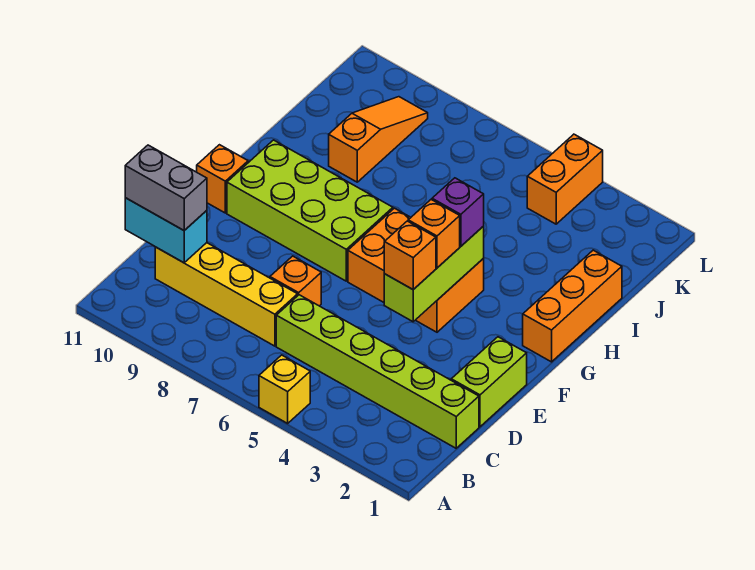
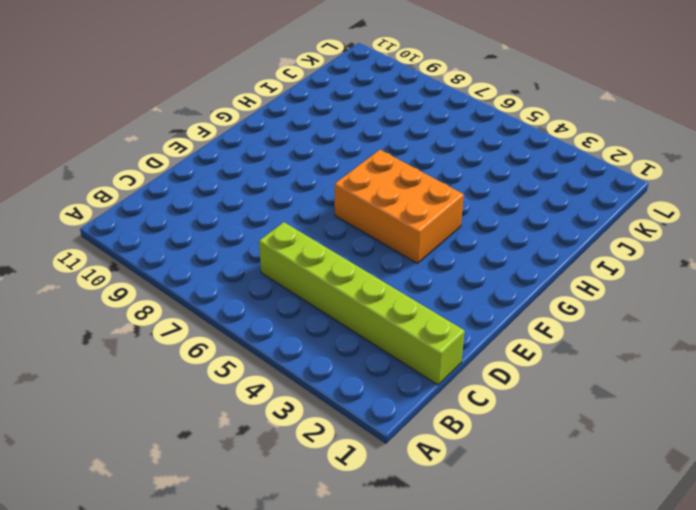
none -> yellow brick A5 level 1
none -> yellow brick C7:C10 level 1
none -> lime brick D1:E1 level 1

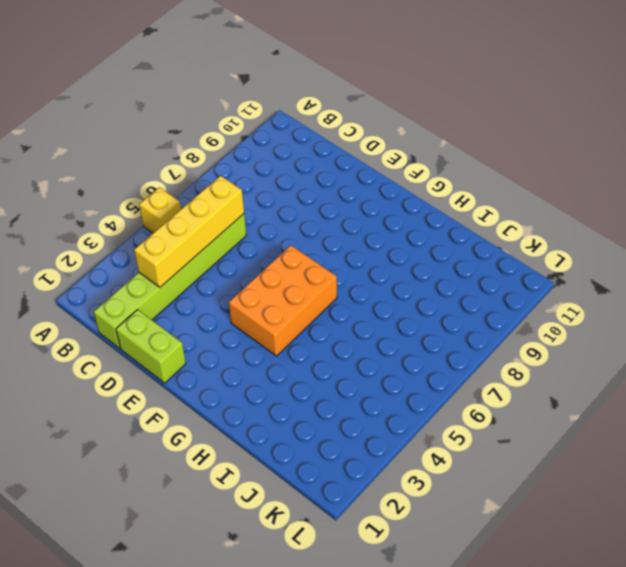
yellow brick C3:C6 level 2 -> yellow brick C7:C10 level 1
none -> orange brick D7 level 1
none -> lime brick F7:G10 level 1
none -> orange brick F11 level 1

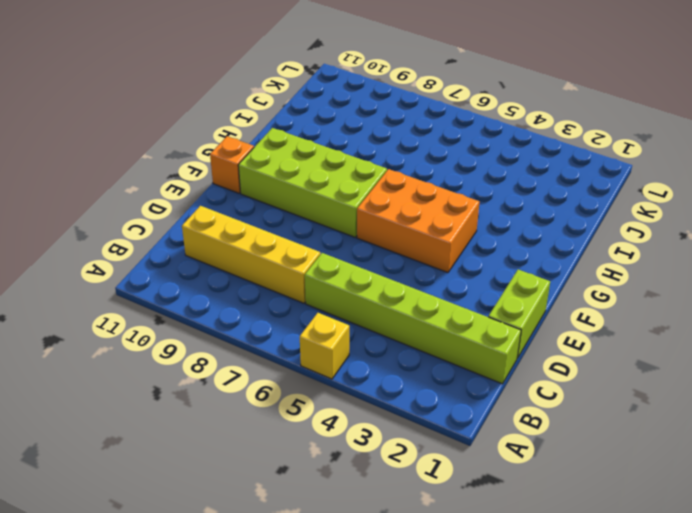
none -> orange brick D7 level 1
none -> orange brick G1:I1 level 1
none -> orange slope I9:K9 level 1 top I

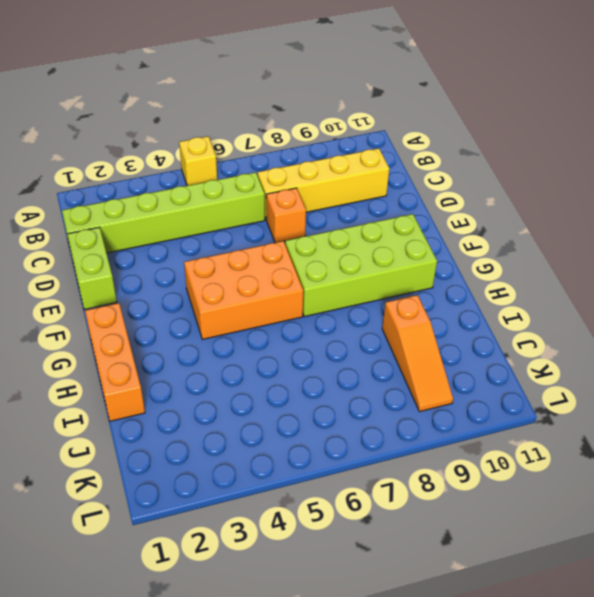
none -> orange brick F11 level 1
none -> orange brick K4:L4 level 1
none -> cyan brick C10:C11 level 2

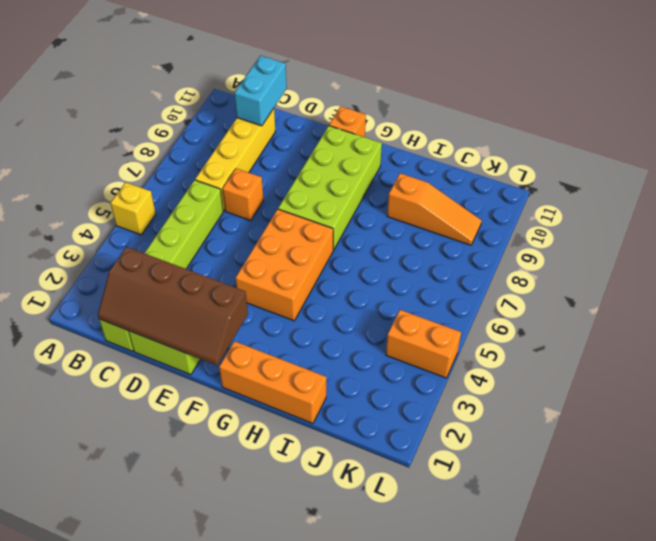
brown slope C1:F2 level 2 top 2 -> none
none -> lime brick E4:G4 level 2
none -> grey brick C10:C11 level 3
none -> orange brick E4 level 3

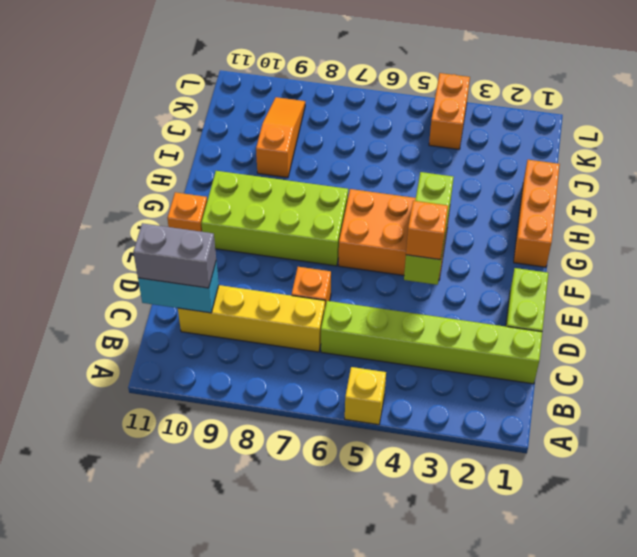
none -> orange brick F4 level 3
none -> purple brick G4 level 3

